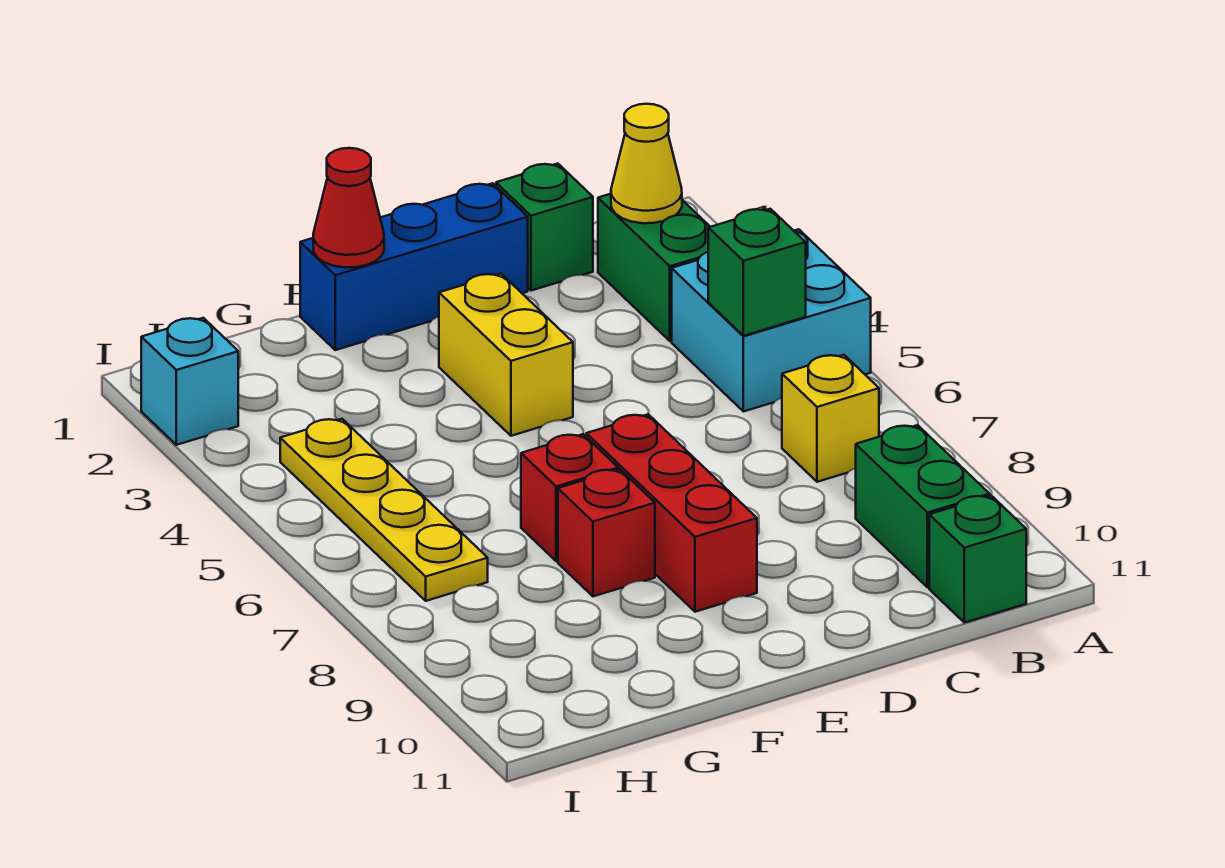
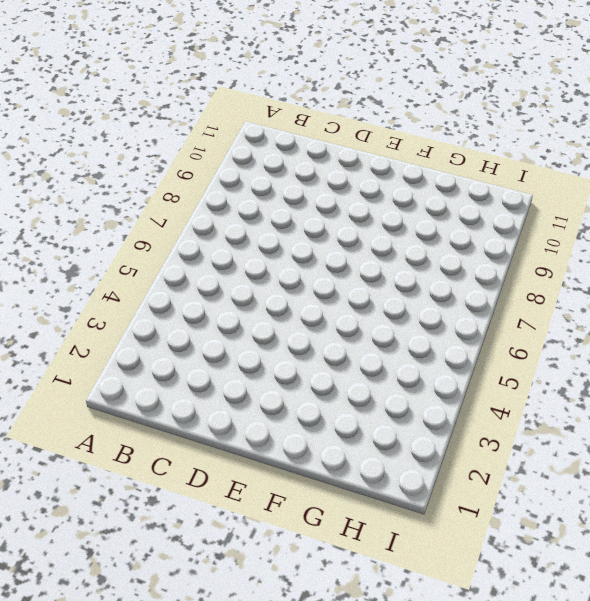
none -> cyan brick A4:B5 level 1
none -> green brick B2:B3 level 1
none -> yellow brick B7 level 1

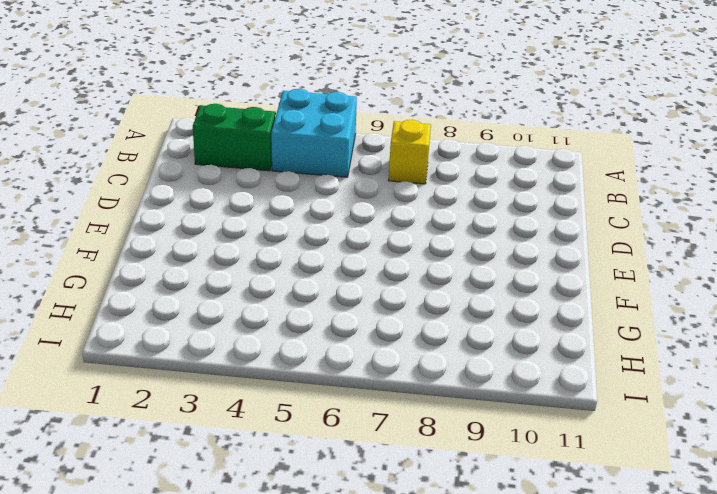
none -> green brick B9:B10 level 1
none -> green brick B11 level 1
none -> green brick C1 level 1

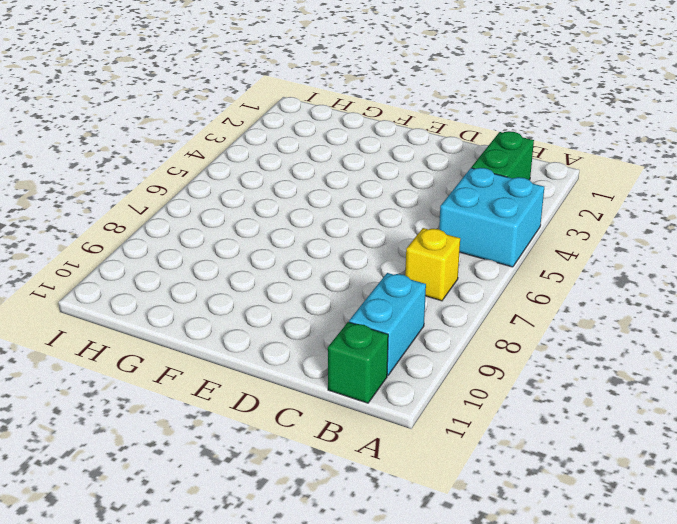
cyan brick B9:B10 level 1 -> green brick B9:B10 level 1
none -> green brick C1 level 1
none -> blue brick D1:F1 level 1
none -> yellow brick E3:E4 level 1

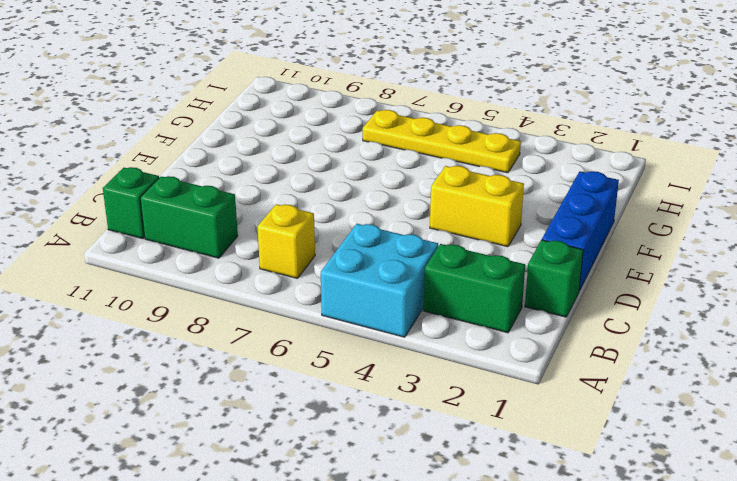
none -> red brick E7:E9 level 1
none -> red brick F7 level 1
none -> red brick F8 level 1

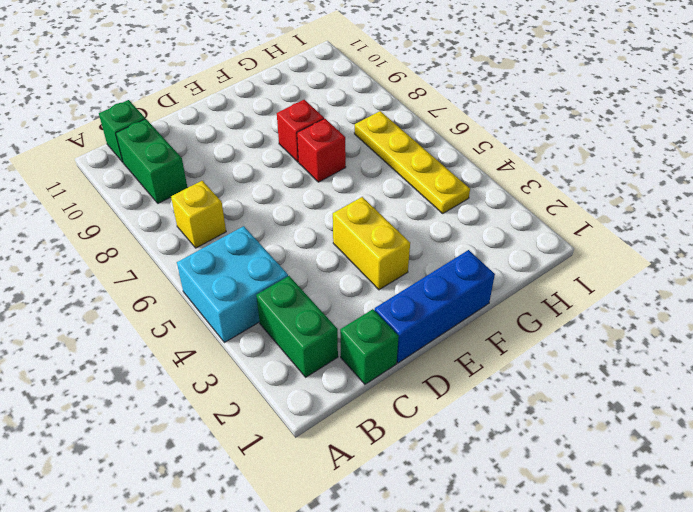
none -> red brick E7:E9 level 1
none -> cyan brick I2 level 1
none -> yellow cone B2 level 2

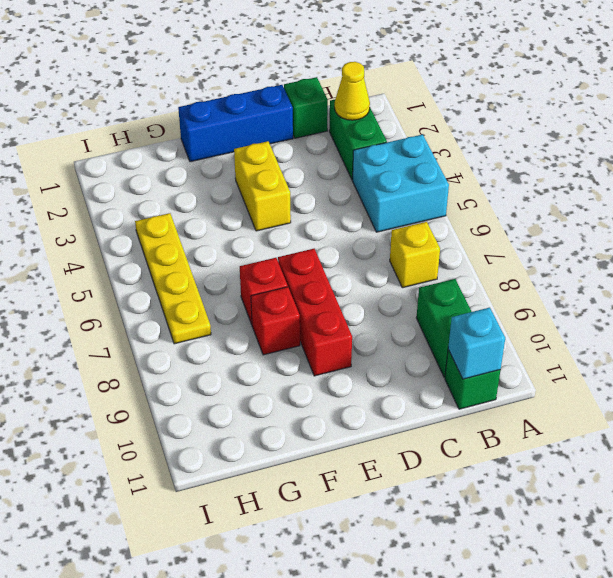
cyan brick B11 level 2 -> cyan brick I2 level 1
none -> green brick B5 level 2
none -> red cone F1 level 2

